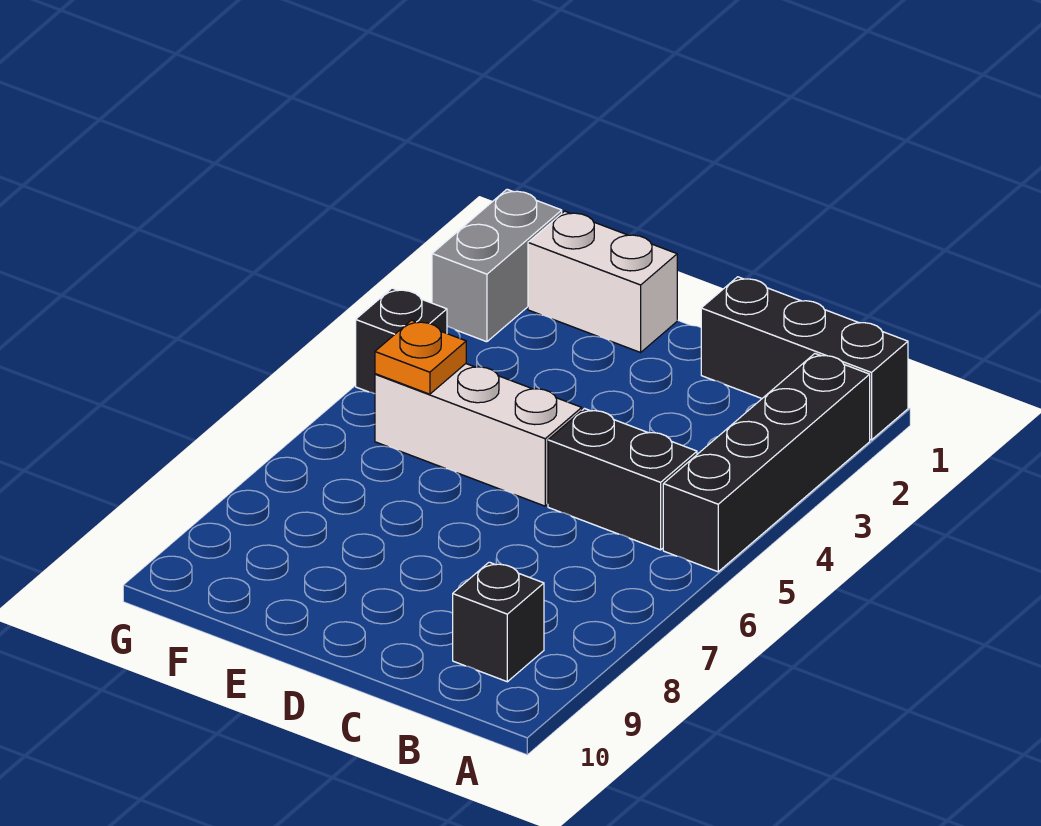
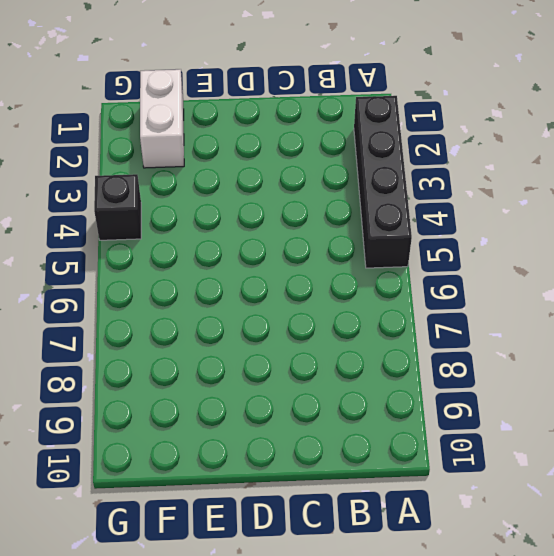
white brick F1:F2 level 1 -> white brick E1:F1 level 1
none -> black brick A1:C1 level 1
none -> black brick B5:C5 level 1

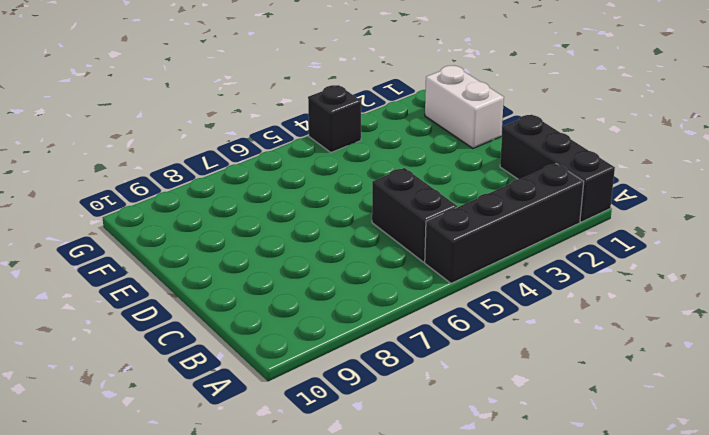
none -> black brick B9 level 1
none -> white brick D5:F5 level 1

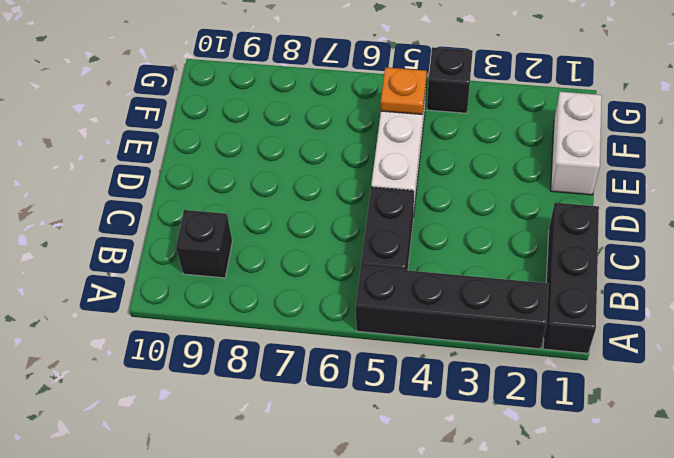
none -> grey brick G1:G2 level 1

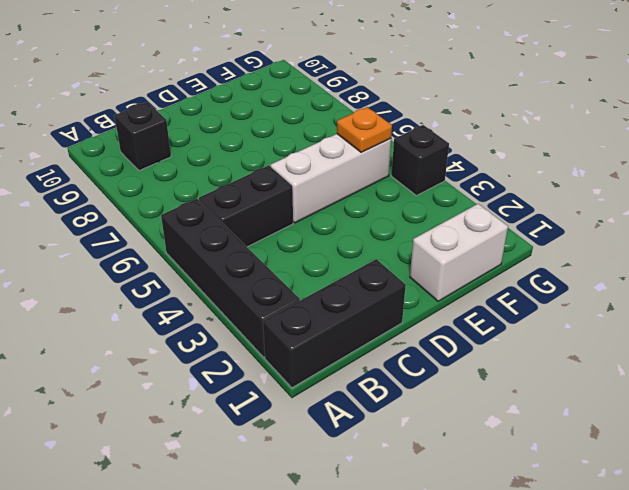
none -> grey brick G1:G2 level 1

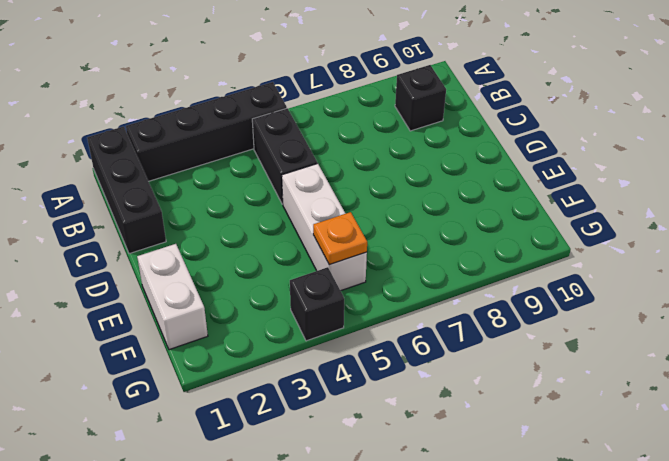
none -> grey brick G1:G2 level 1

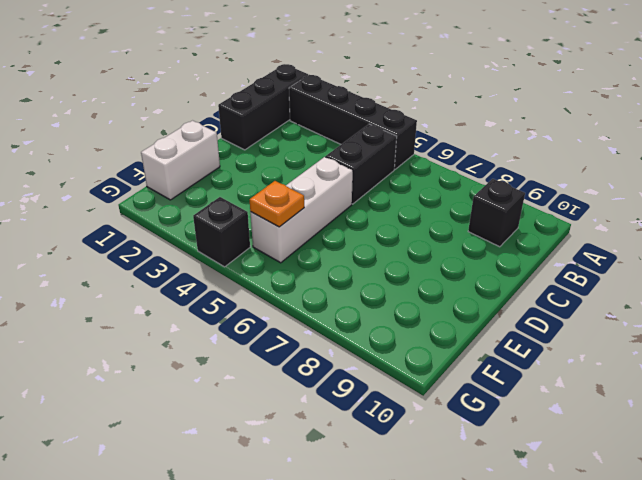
none -> grey brick G1:G2 level 1

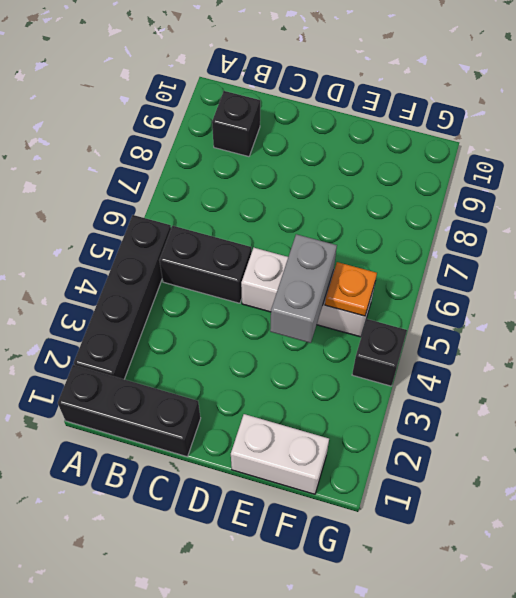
grey brick E4:E5 level 2 -> grey brick G1:G2 level 1

